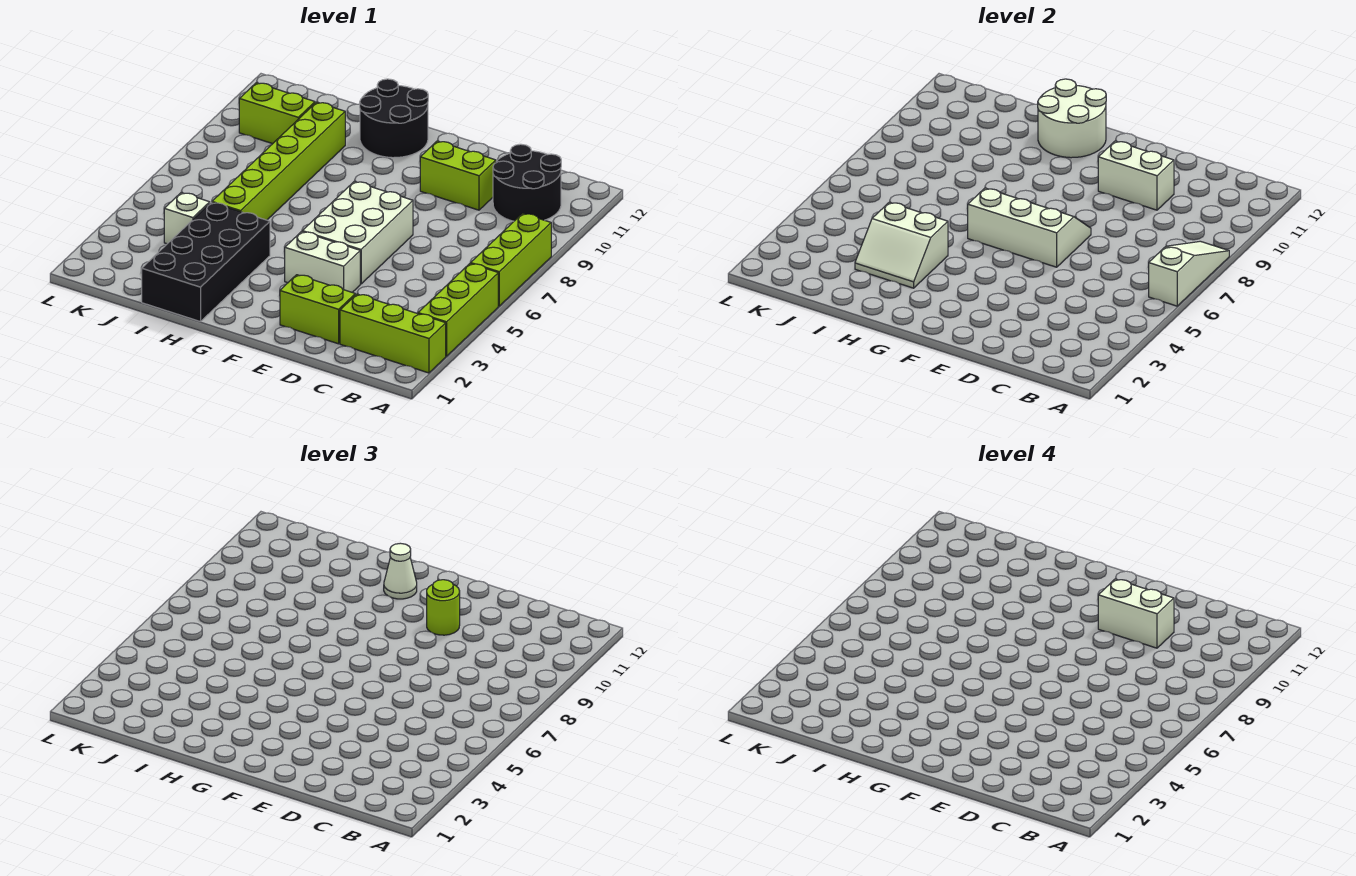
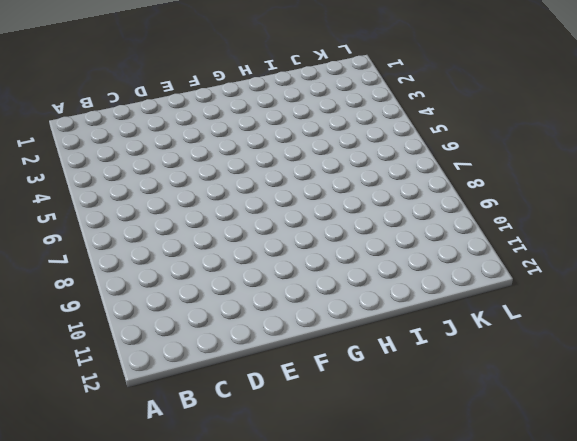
none -> lime brick A2:C2 level 1
none -> lime brick A3:A5 level 1
none -> lime brick A6:A8 level 1

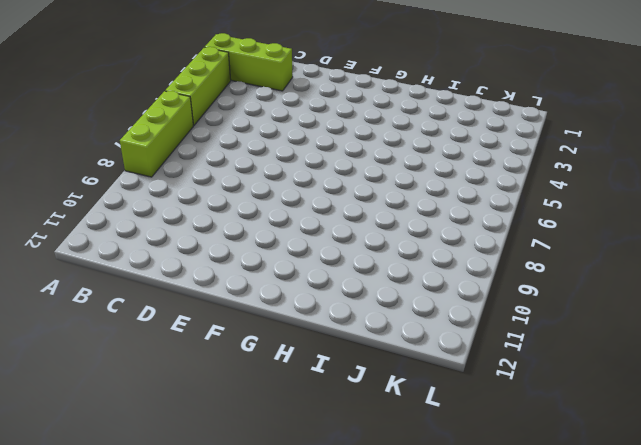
none -> black round brick B10:C11 level 1
none -> lime brick D2:E2 level 1
none -> lime brick D10:E10 level 1

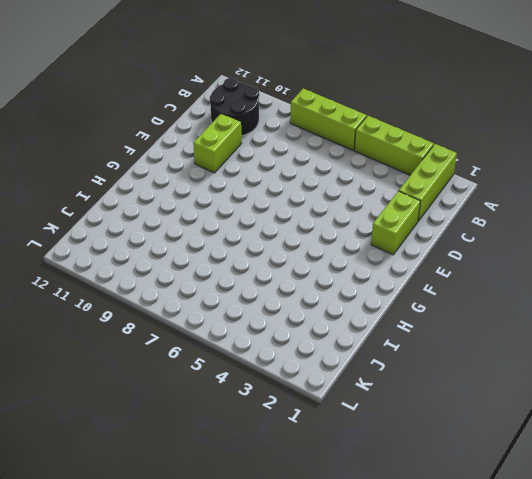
none -> white brick E4:F4 level 1
none -> white brick E5:F7 level 1
none -> black round brick G11:H12 level 1

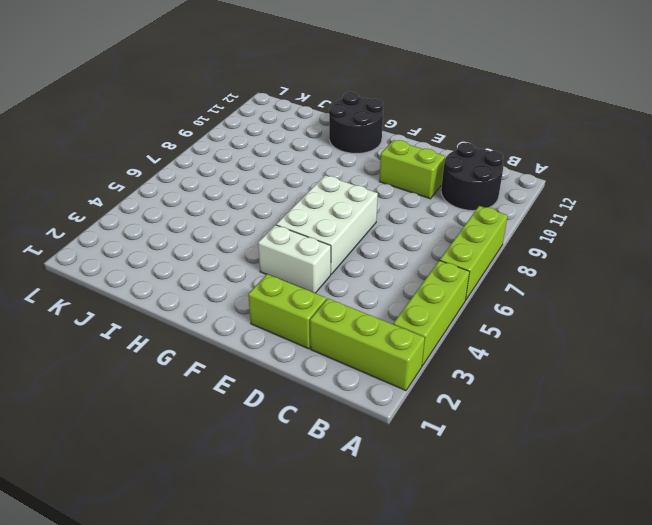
none -> black brick H1:I4 level 1
none -> lime brick I5:I10 level 1
none -> white brick J4 level 1

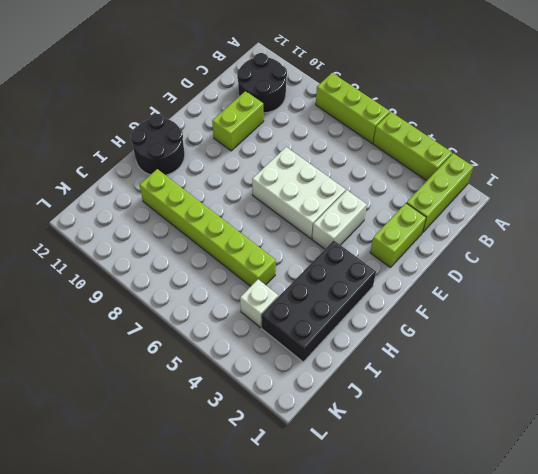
black brick G2:J3 level 1 -> black brick H1:I4 level 1
none -> lime brick J10:K10 level 1
none -> white slope A6:A8 level 2 top 6
none -> white brick D10:E10 level 2

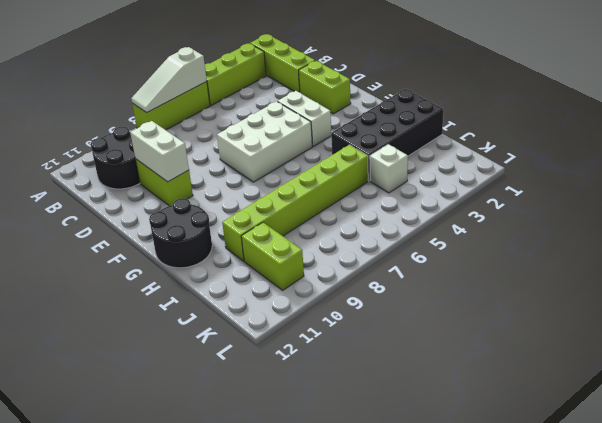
none -> white slope E6:G7 level 2 top 6
none -> white round brick G11:H12 level 2
none -> white slope H3:I4 level 2 top 4

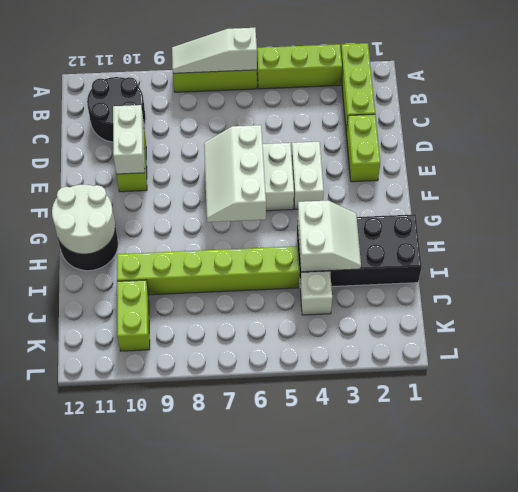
none -> lime round brick E10 level 3
none -> white cone G11 level 3
none -> white brick D10:E10 level 4

